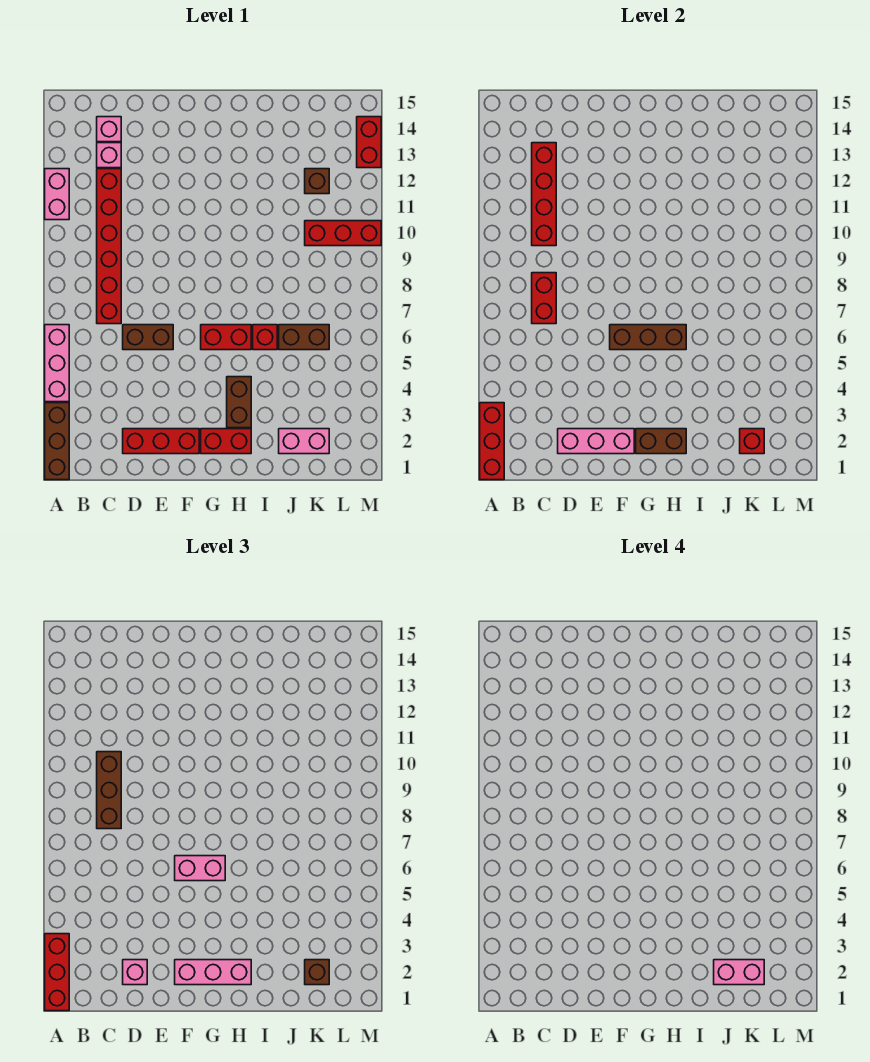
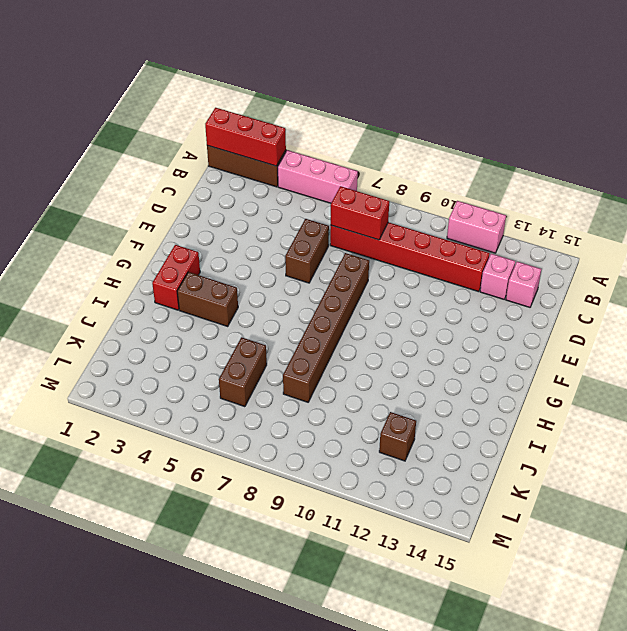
brown brick E8:J8 level 1 -> none
none -> red brick D2:F2 level 1
none -> red brick G6:H6 level 1
none -> red brick I6 level 1
none -> pink brick J2:K2 level 1

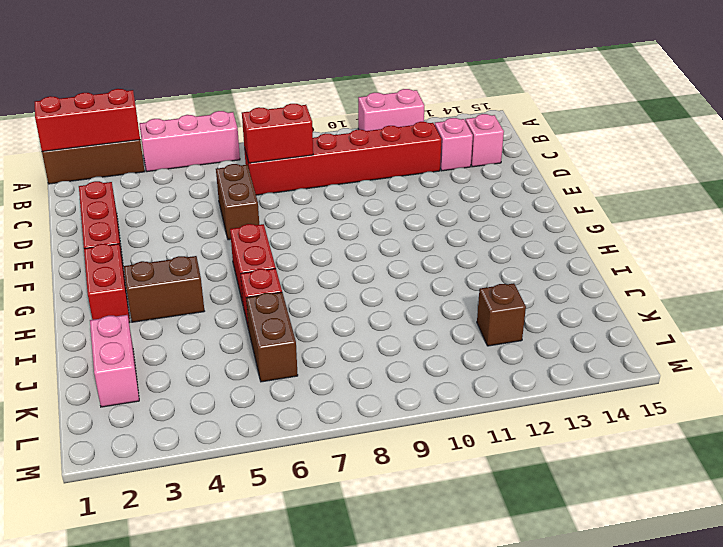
none -> red brick K10:M10 level 1
none -> red brick M13:M14 level 1
none -> red brick C10:C13 level 2
none -> pink brick D2:F2 level 2

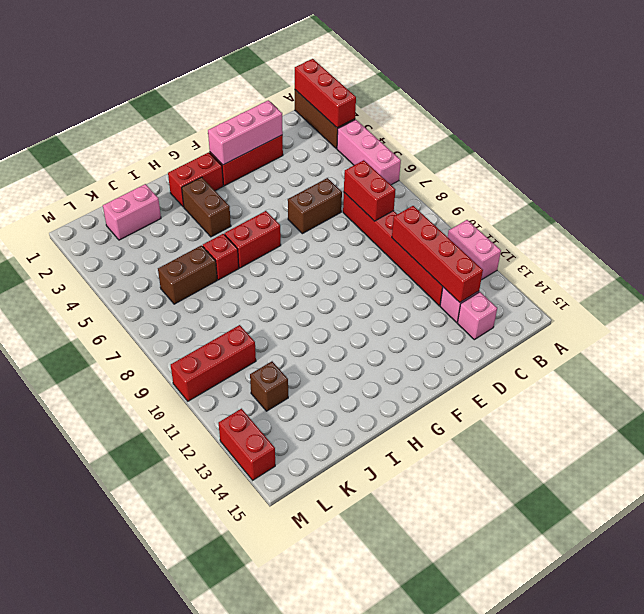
none -> brown brick F6:H6 level 2
none -> brown brick G2:H2 level 2
none -> red brick K2 level 2
none -> red brick A1:A3 level 3

